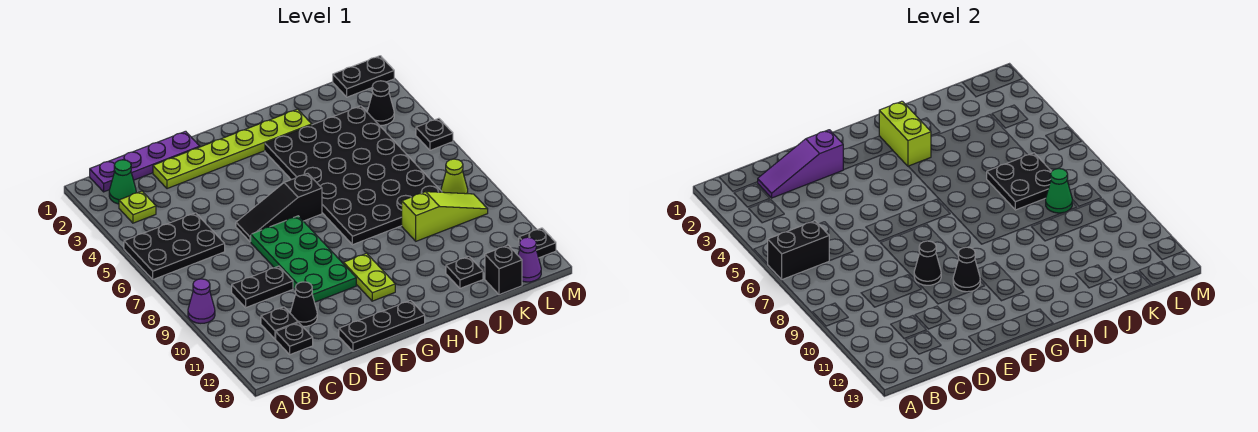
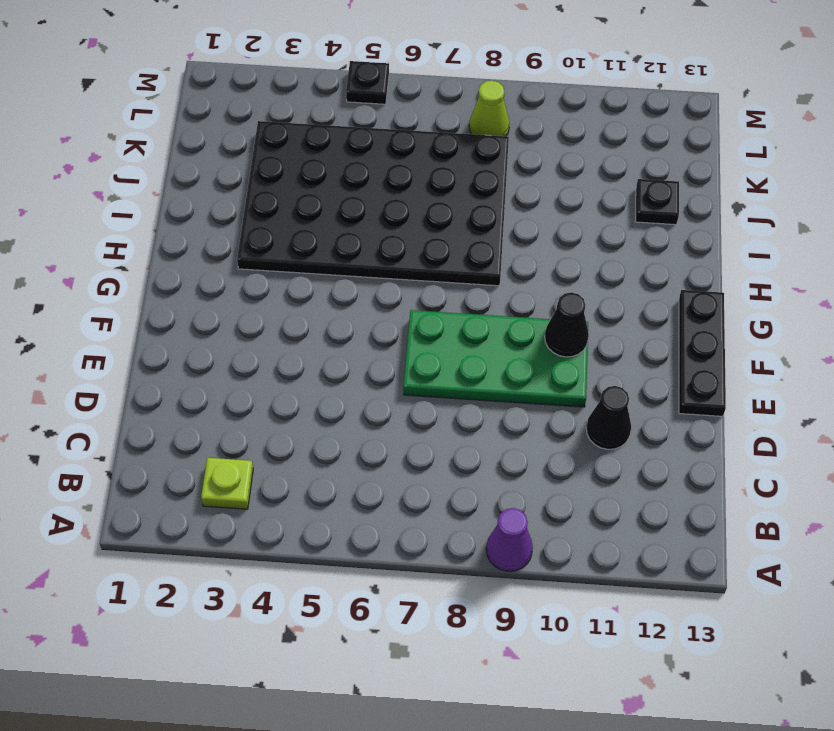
none -> black plate A5:C6 level 1
none -> purple plate B1:E1 level 1
none -> green cone B2 level 1
none -> black plate C9:D9 level 1

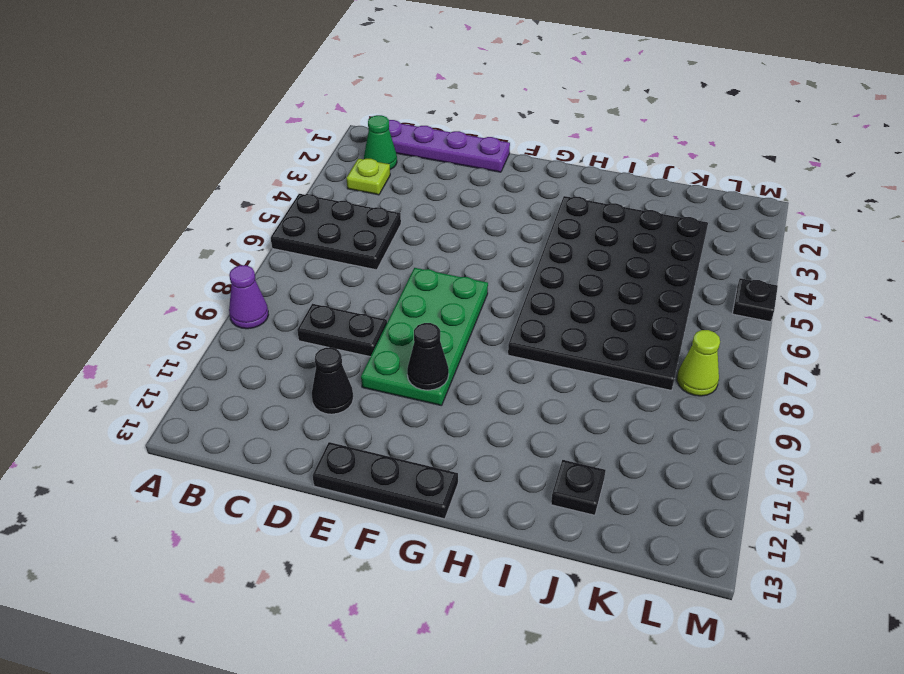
none -> black plate C11 level 1
none -> black plate C12 level 1
none -> lime plate D2:I2 level 1
none -> black slope E6:G6 level 1 top G

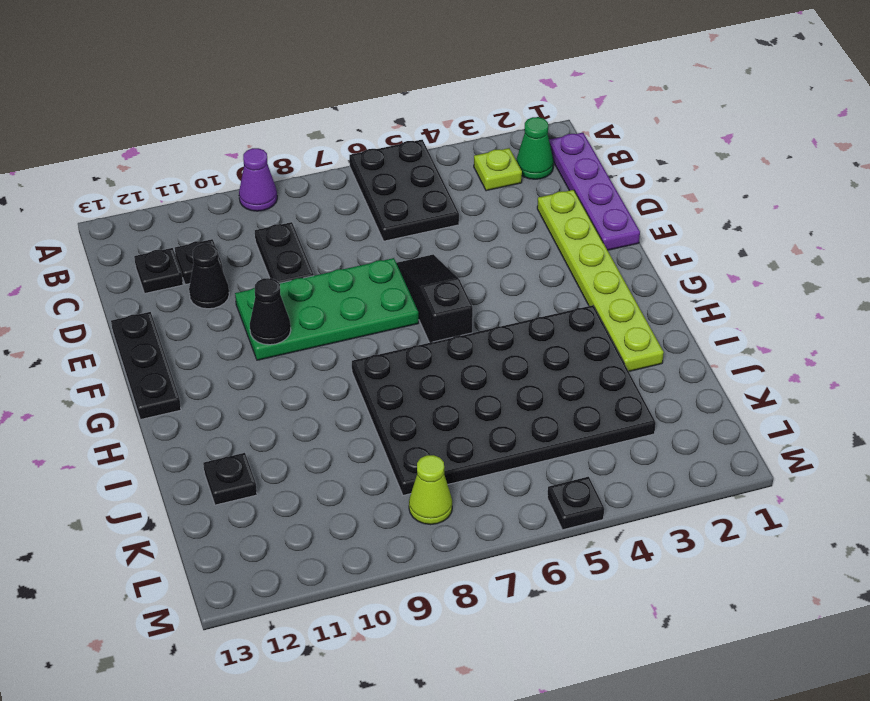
none -> lime plate G10:G11 level 1
none -> lime slope J9:L9 level 1 top J
none -> black brick K13 level 1
none -> black plate L1:M1 level 1

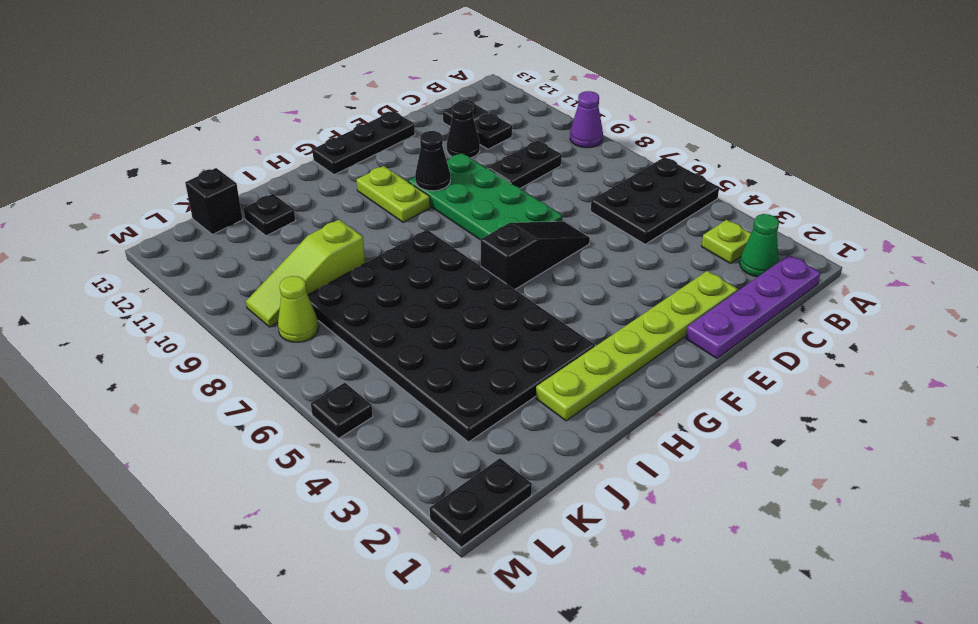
none -> black cone L3 level 1
none -> purple cone L13 level 1
none -> black plate M12 level 1
none -> black brick A6:B6 level 2

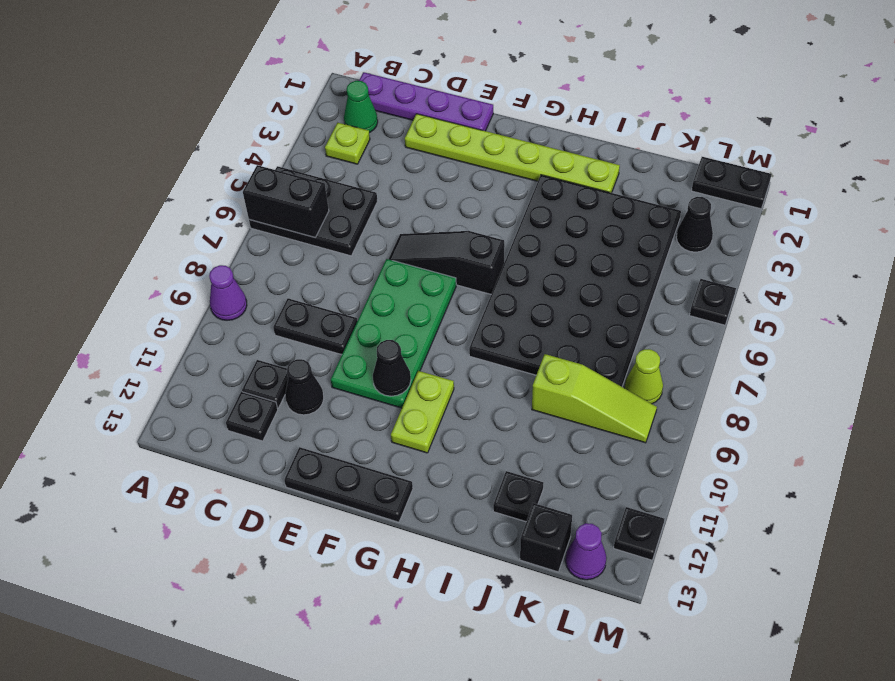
none -> purple slope C2:E2 level 2 top E
none -> black cone E9 level 2
none -> lime brick H2:H3 level 2
none -> black plate J6:K7 level 2

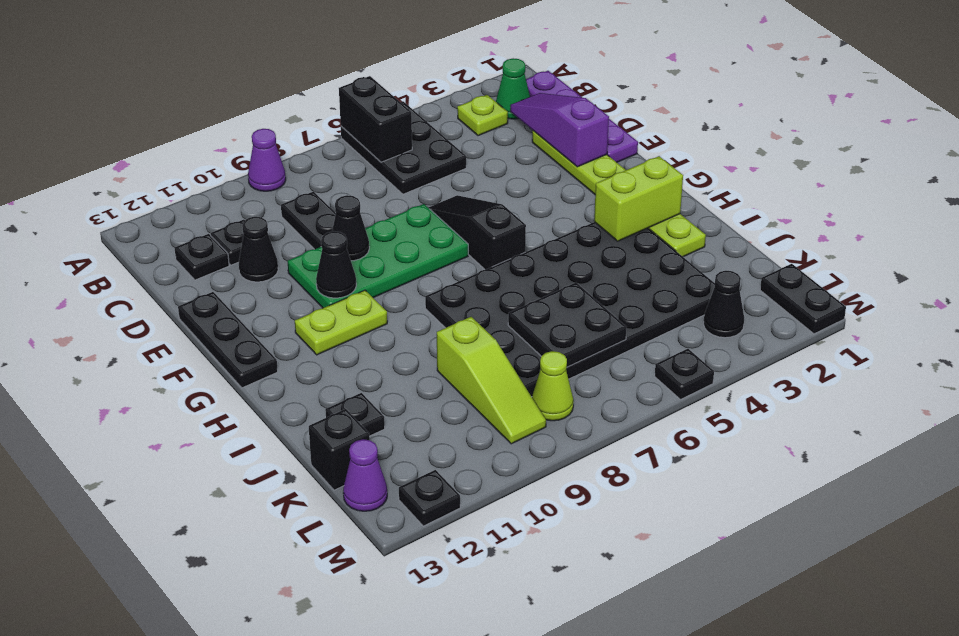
none -> green cone K8 level 2

